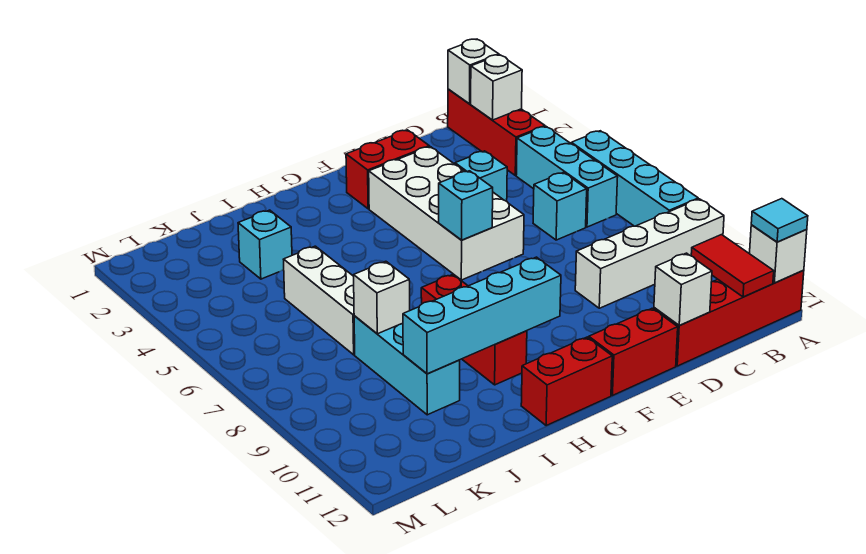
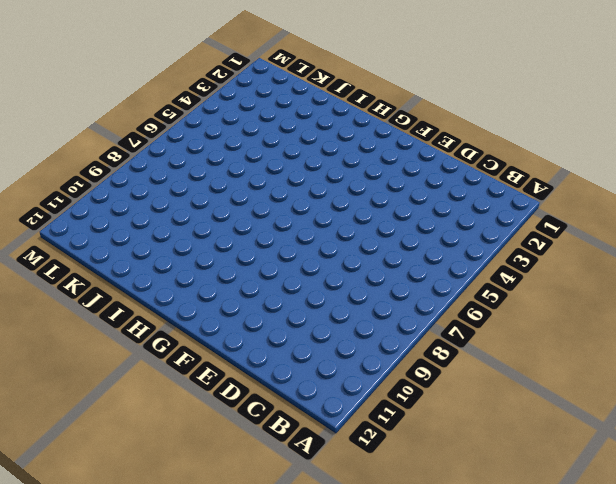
none -> cyan brick A5:A8 level 1
none -> white brick A9:D9 level 1
none -> red brick A12:D12 level 1

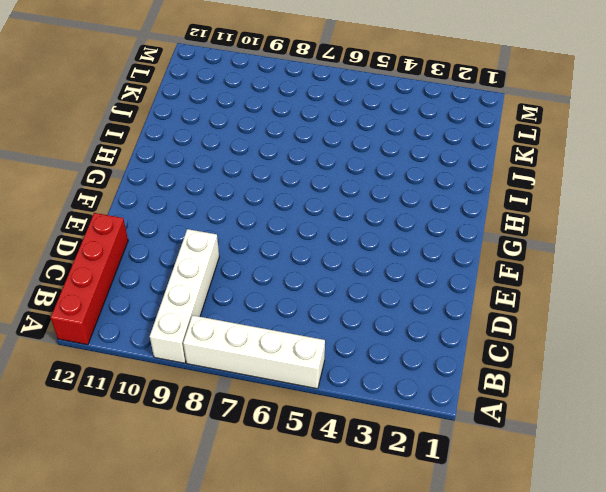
white brick A5:A8 level 1 -> cyan brick A5:A8 level 1
none -> red brick B1:B3 level 1
none -> cyan brick B4:B6 level 1
none -> cyan brick C6 level 1

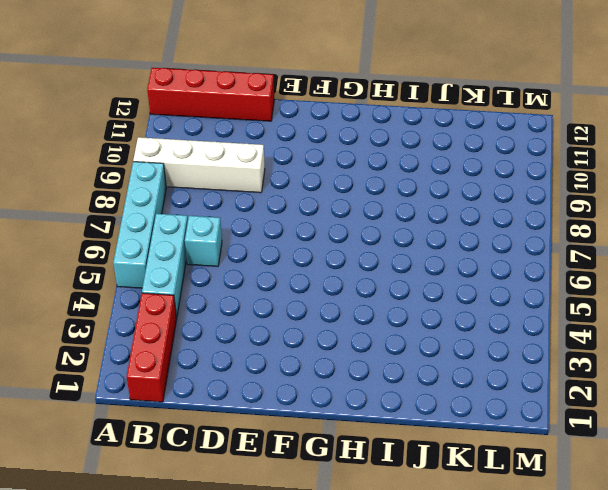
none -> cyan brick D4 level 1
none -> red brick E2:F2 level 1
none -> white brick E3:F6 level 1

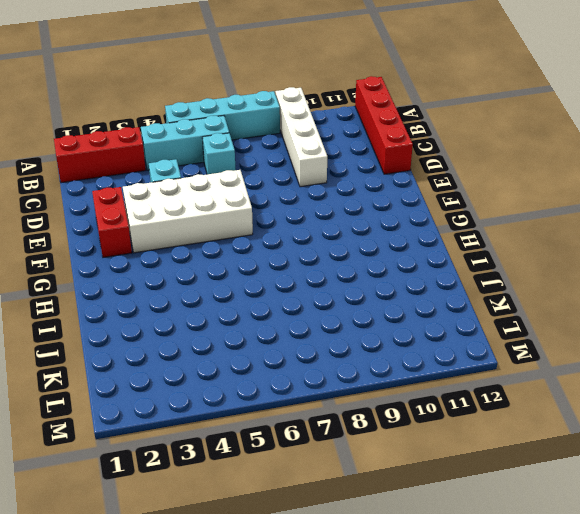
none -> red brick E12:F12 level 1
none -> red brick G12:H12 level 1
none -> red brick H8:H10 level 1

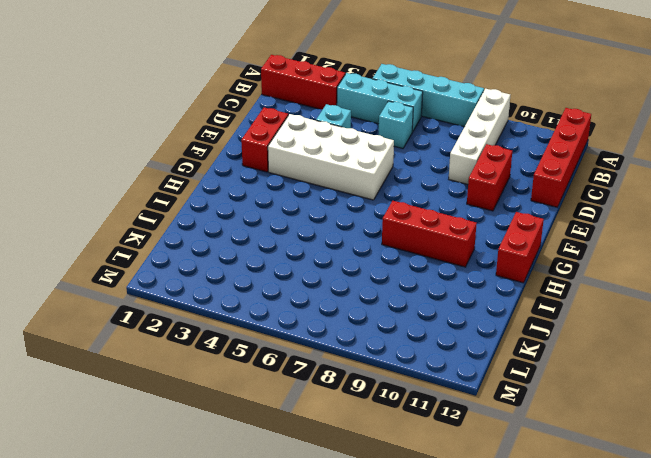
red brick D10:E10 level 1 -> red brick E12:F12 level 1
none -> cyan brick J3 level 1
none -> white brick J5:J7 level 1
none -> cyan brick J8:J10 level 1

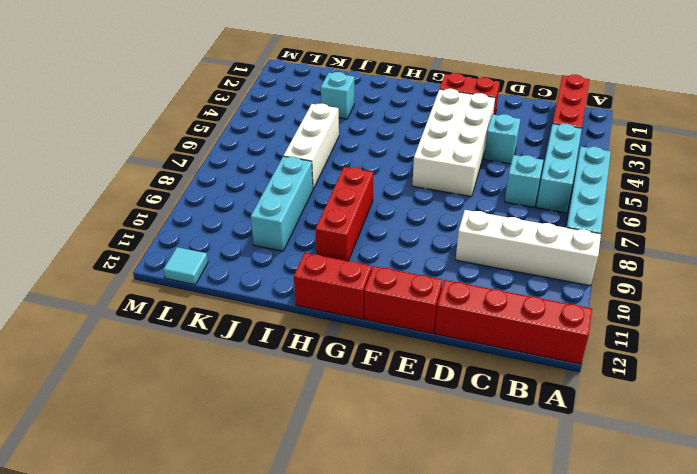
cyan tile L12 level 1 -> cyan tile A12 level 3
none -> white brick A12 level 2
none -> white brick B1 level 2
none -> white brick B2 level 2

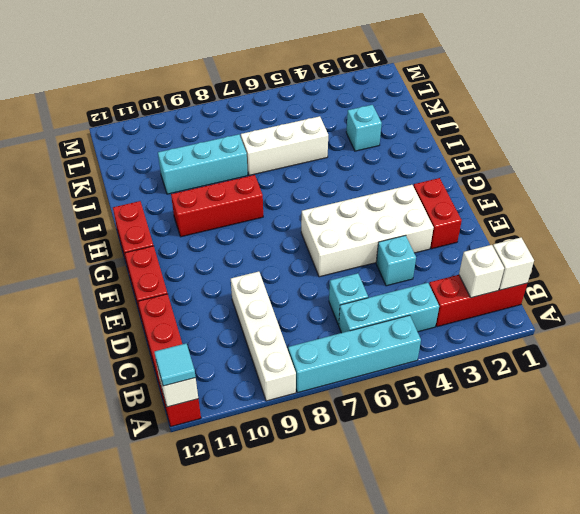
none -> red tile B11:B12 level 2
none -> white brick D12 level 2
none -> cyan brick F6 level 2

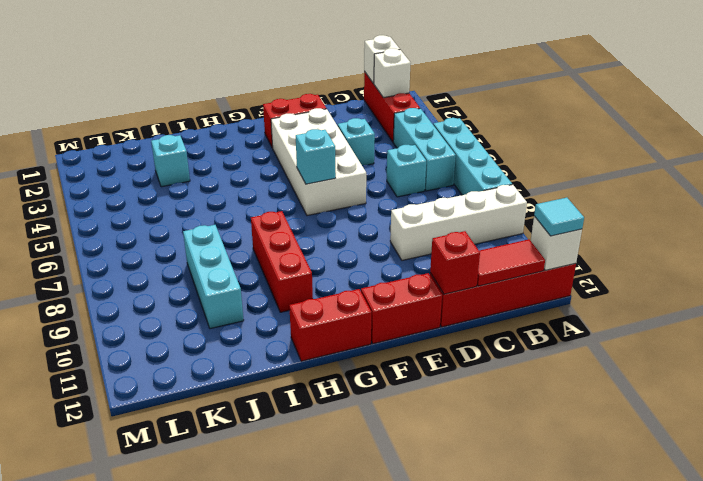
red tile B12:C12 level 2 -> red tile B11:B12 level 2
red brick D12 level 2 -> white brick D12 level 2
none -> white brick J5:J7 level 1
none -> cyan brick G10:J10 level 2
none -> white brick J8 level 2

